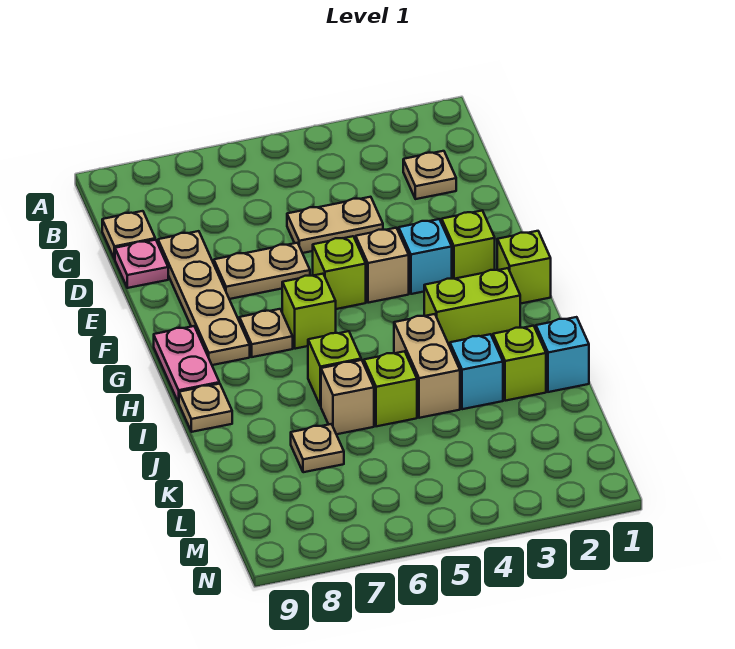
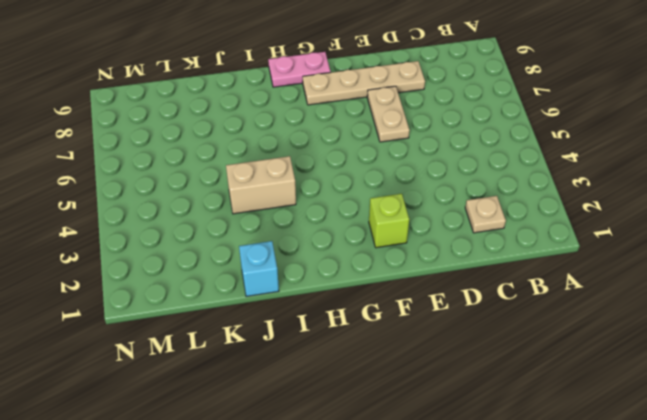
none -> tan plate C9 level 1
none -> tan plate D4:D5 level 1
none -> pink plate D9 level 1

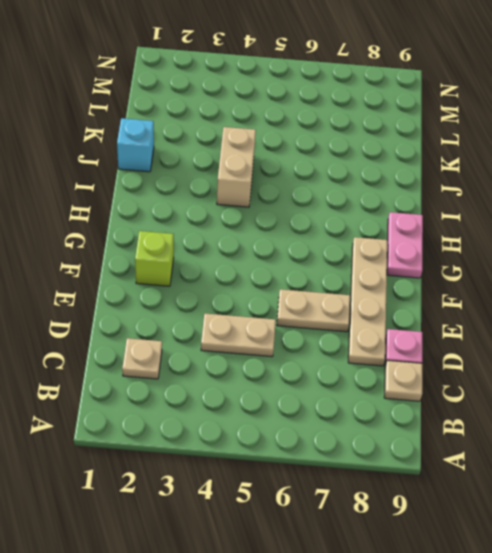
none -> cyan brick F3 level 1
none -> tan brick F4 level 1
none -> lime brick F5 level 1

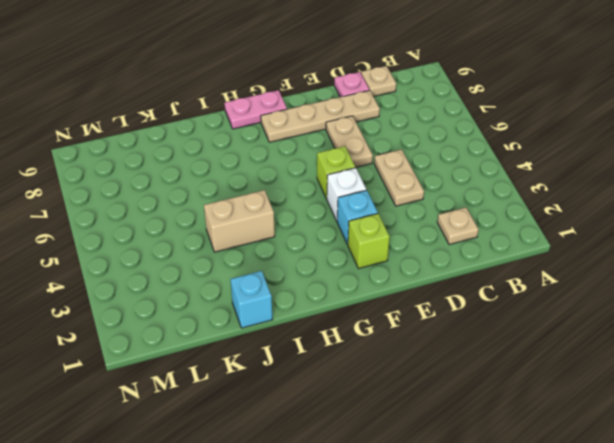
white brick F4 level 1 -> tan brick F4 level 1
none -> lime brick G1 level 1
none -> lime brick G6 level 1
none -> tan plate G7 level 1

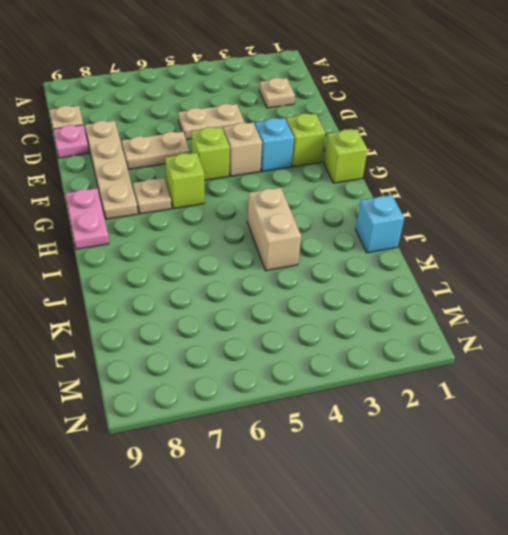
none -> lime brick H2:H3 level 1
none -> lime brick I6 level 1
none -> tan plate I9 level 1

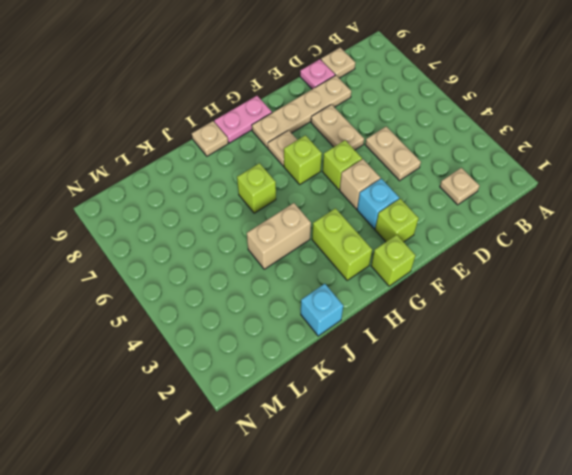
none -> lime brick J2 level 1
none -> cyan brick J3 level 1
none -> lime brick J5 level 1

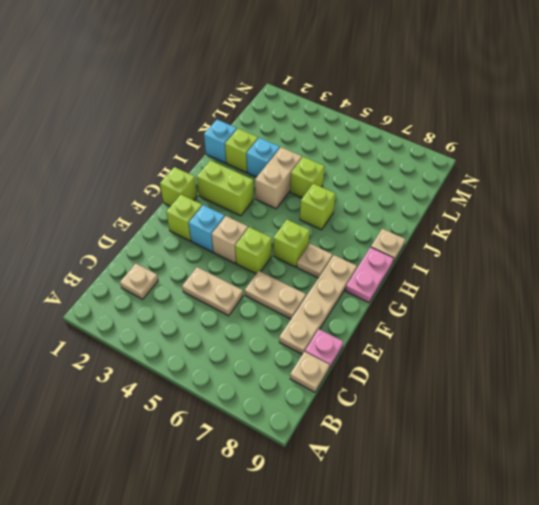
none -> tan brick J6 level 1
none -> tan plate K7 level 1

